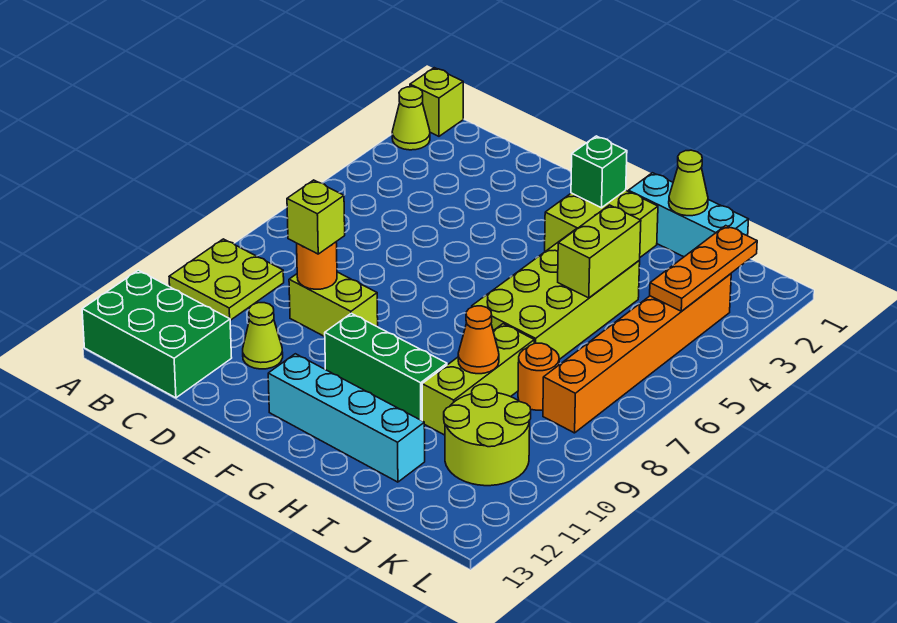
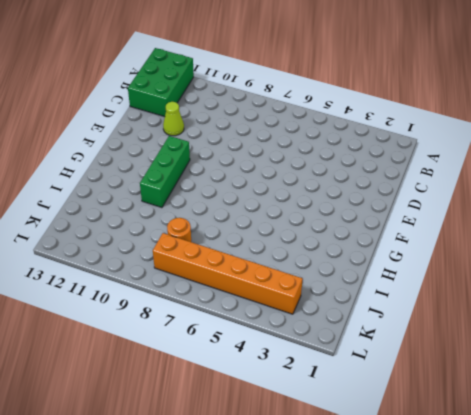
none -> lime brick A1 level 1
none -> lime cone A2 level 1
none -> lime plate A9:B10 level 1

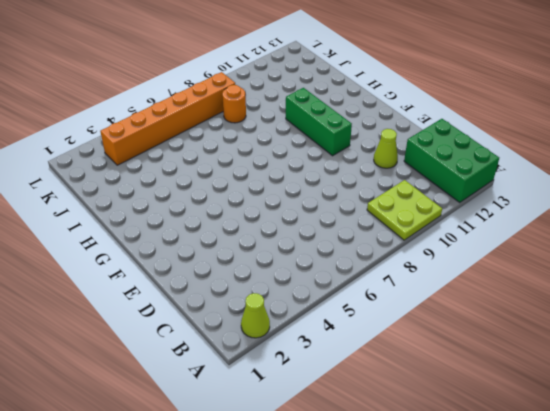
none -> lime brick A1 level 1
none -> lime brick D9:E9 level 1
none -> cyan brick F12:I12 level 1

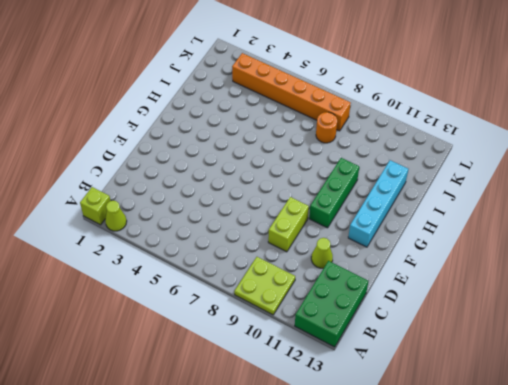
none -> lime brick G2:H3 level 1
none -> cyan brick H1:J1 level 1
none -> lime brick H4:I7 level 1

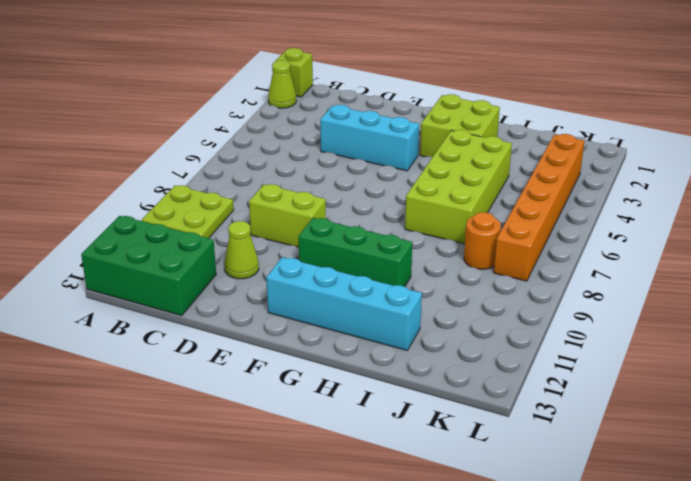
cyan brick D4:F4 level 1 -> cyan brick H1:J1 level 1
none -> lime brick I8:I10 level 1
none -> lime round brick J10:K11 level 1
none -> orange round brick D9 level 2

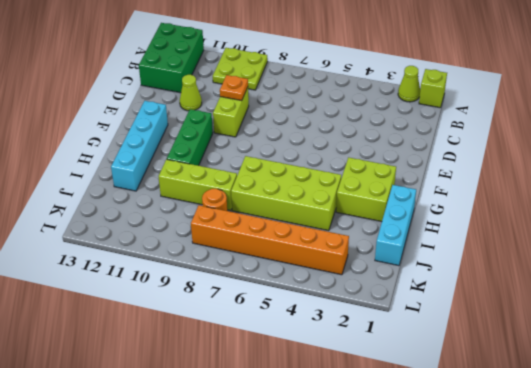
orange plate D9 level 2 -> orange round brick D9 level 2
none -> lime round brick J10:K11 level 1
none -> green brick G2 level 2
none -> lime cone I1 level 2

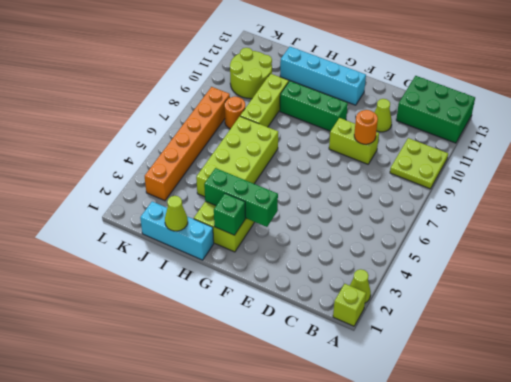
green brick F3:H3 level 2 -> none
none -> lime brick I4:I5 level 2
none -> orange cone I9 level 2
none -> orange plate K2:K4 level 2

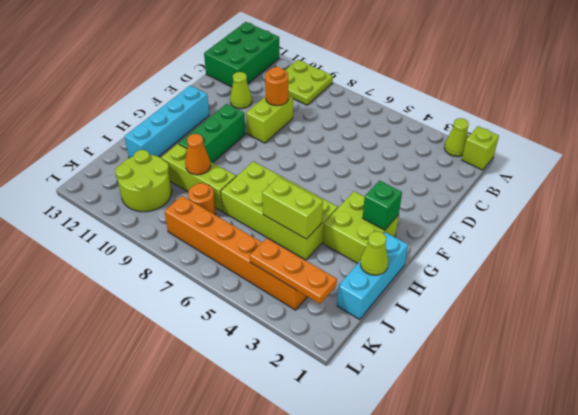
none -> lime brick D9 level 3

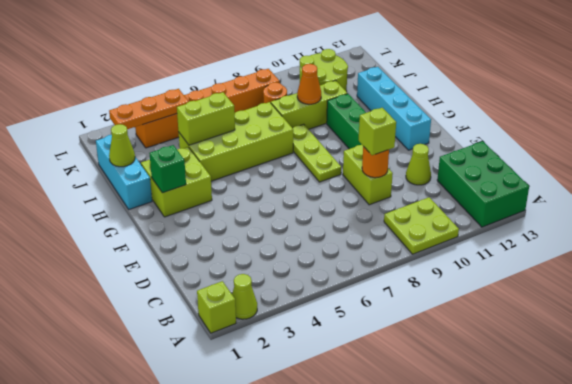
lime plate F8:H8 level 1 -> none

